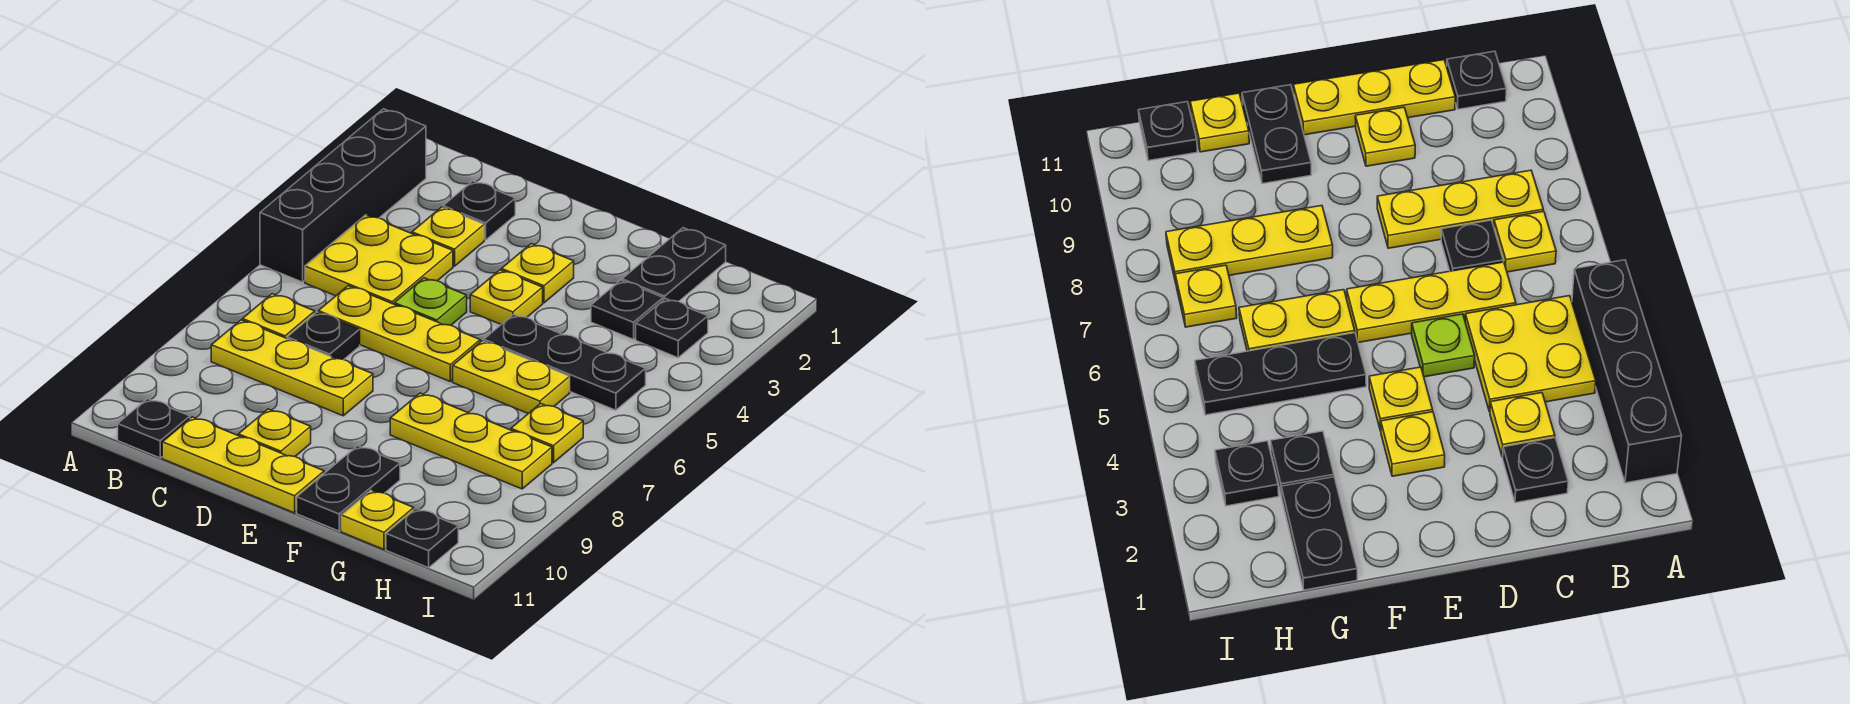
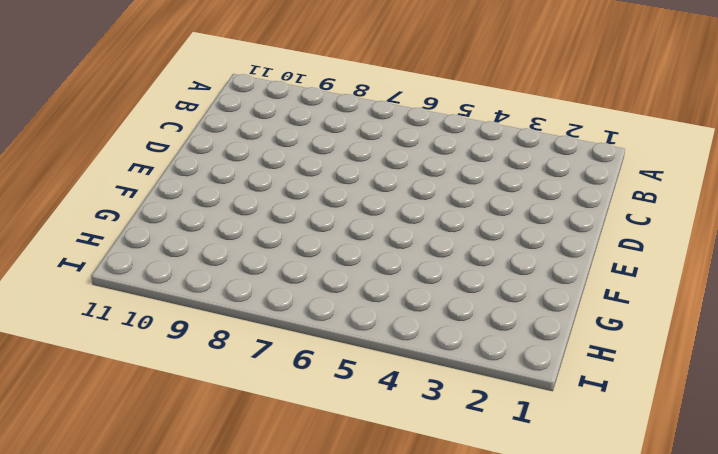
none -> black brick A2:A5 level 1
none -> yellow plate B4:C5 level 1
none -> yellow plate B7 level 1

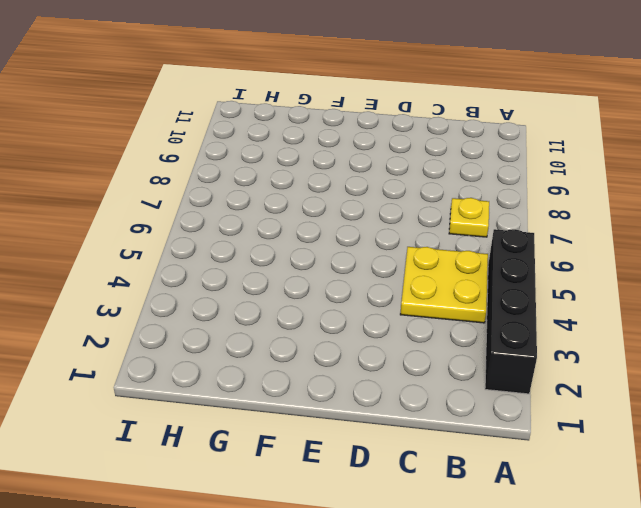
none -> yellow plate B8:D8 level 1
none -> black plate B11 level 1
none -> black plate C2 level 1

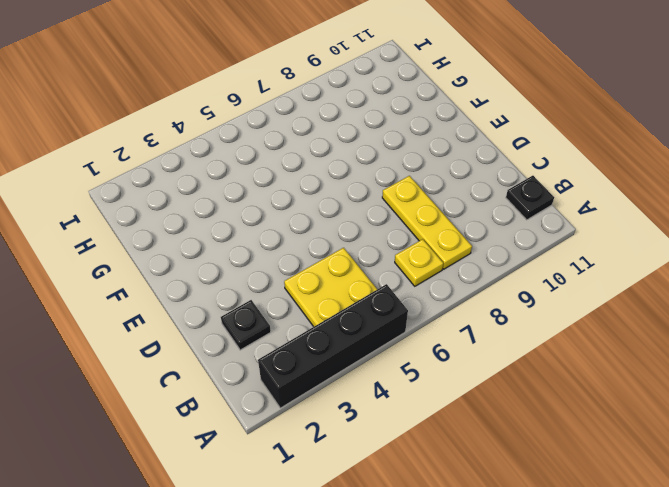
none -> yellow plate C3 level 1
none -> yellow plate C6:E6 level 1
none -> black plate C7 level 1

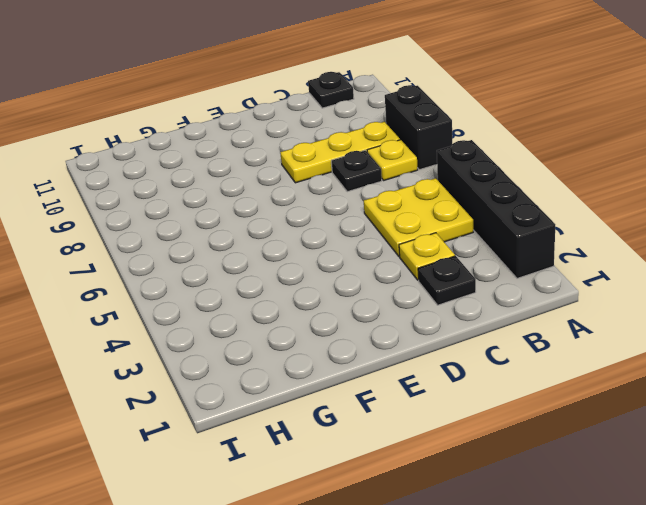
black brick A7:A8 level 1 -> none
none -> yellow plate C6:E6 level 1
none -> yellow plate C11:E11 level 1
none -> lime plate D5 level 1

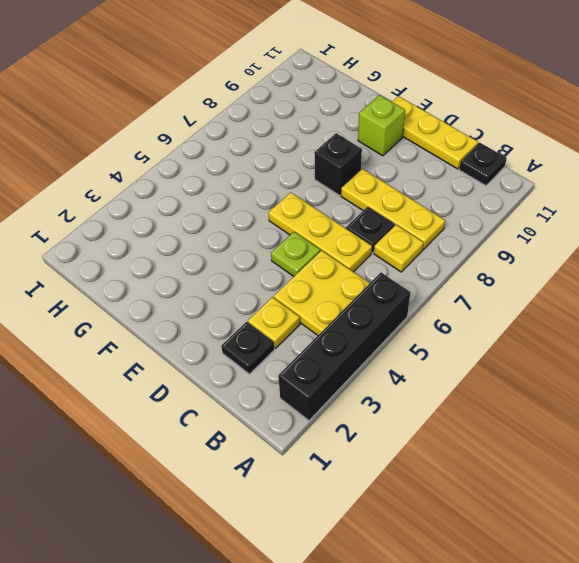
black brick E8 level 1 -> none
lime brick E10 level 1 -> none
none -> yellow plate D10 level 1
none -> yellow plate E3 level 1
none -> yellow plate E4 level 1

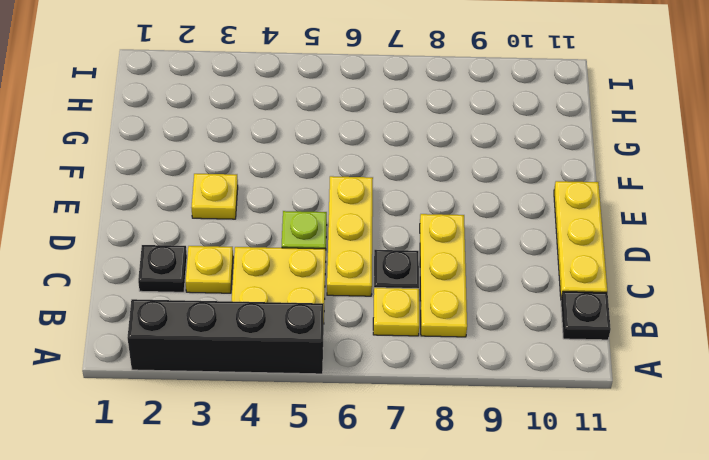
none -> yellow plate D10 level 1
none -> yellow plate E4 level 1
none -> black plate F5:H5 level 1

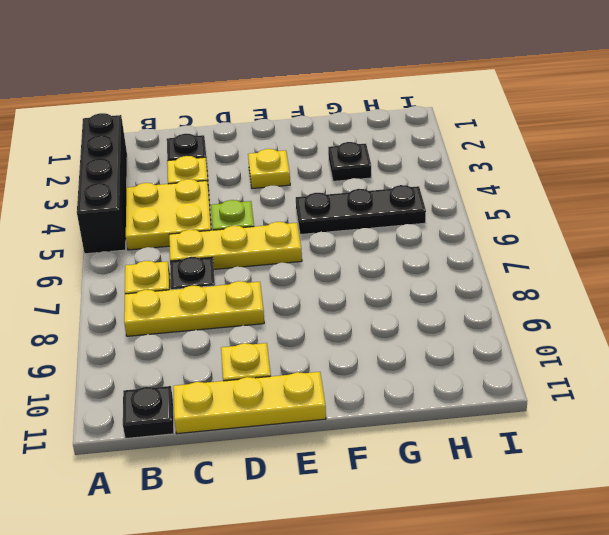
none -> yellow plate E4 level 1
none -> yellow plate F6:G6 level 1
none -> yellow plate F8:H8 level 1

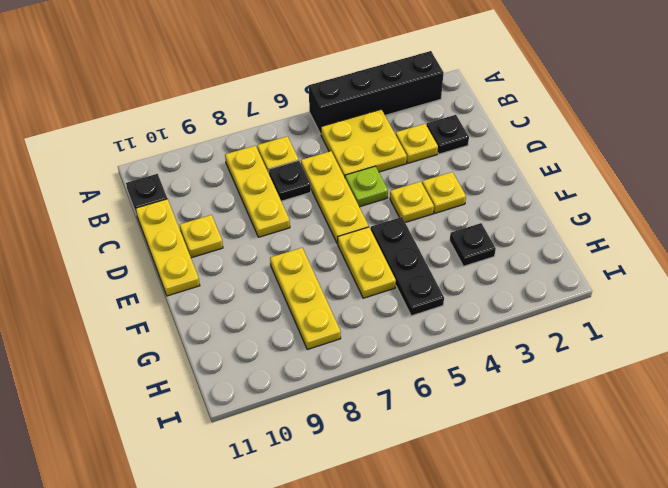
none -> black plate F10:F11 level 1
none -> black plate G1:G2 level 1
none -> yellow plate G11 level 1

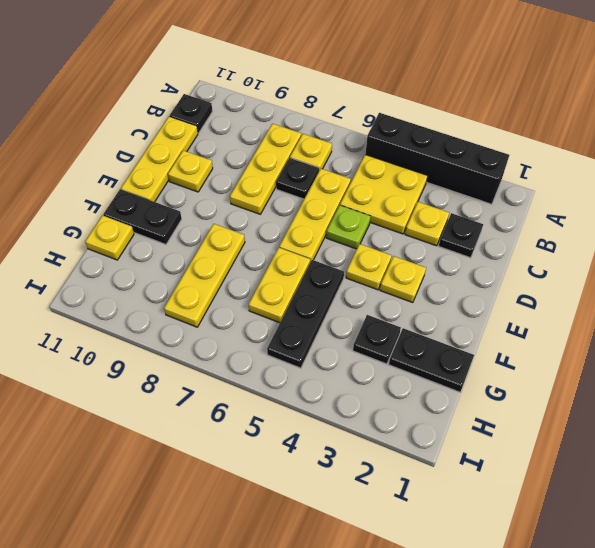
none -> black plate H3 level 1
none -> yellow plate H7 level 1
none -> black plate H11 level 1

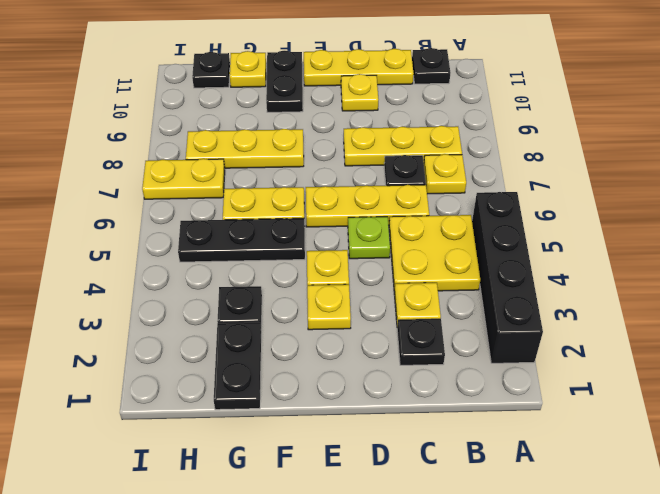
yellow plate H7:I7 level 1 -> yellow plate H7 level 1
none -> black plate H3 level 1

